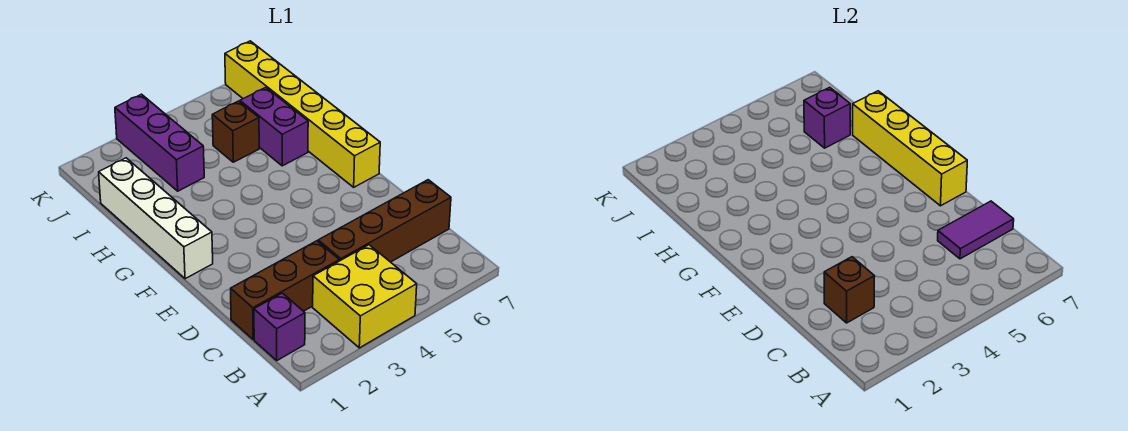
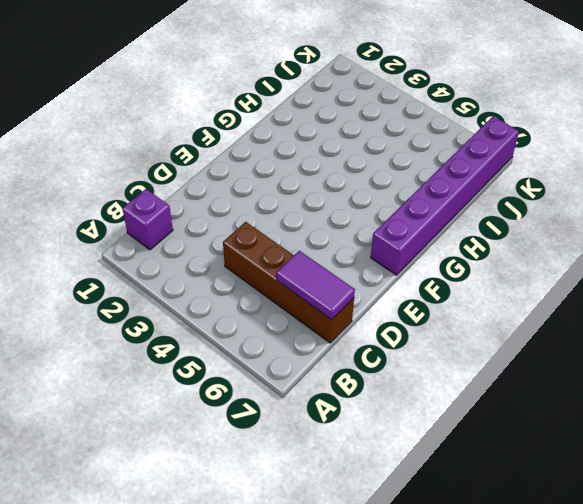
purple brick F7:K7 level 1 -> yellow brick F7:K7 level 1
none -> yellow brick A3:B4 level 1
none -> brown brick C1:C3 level 1
none -> white brick F1:I1 level 1

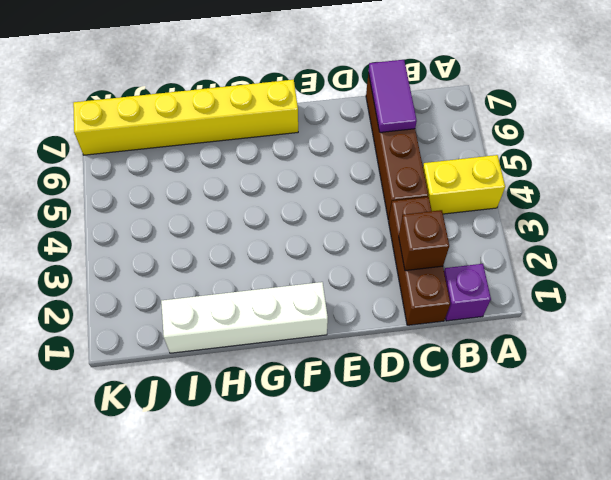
yellow brick A4:B4 level 1 -> yellow brick A3:B4 level 1
none -> purple brick H6:I6 level 1
none -> purple brick I3:K3 level 1
none -> brown brick I5 level 1

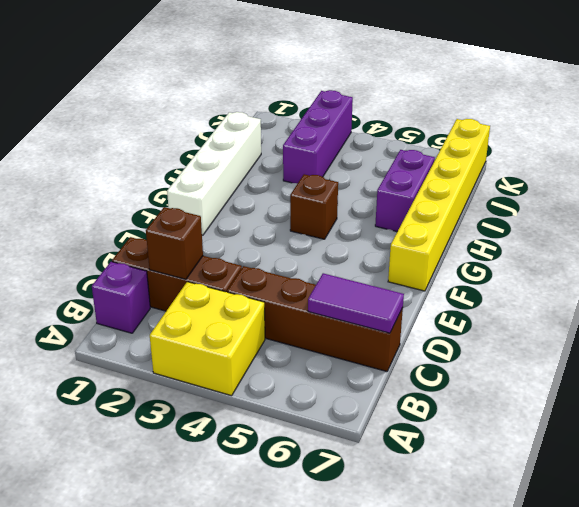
brown brick G4 level 1 -> brown brick I5 level 1
none -> yellow brick E7:H7 level 2
none -> purple brick I6 level 2

